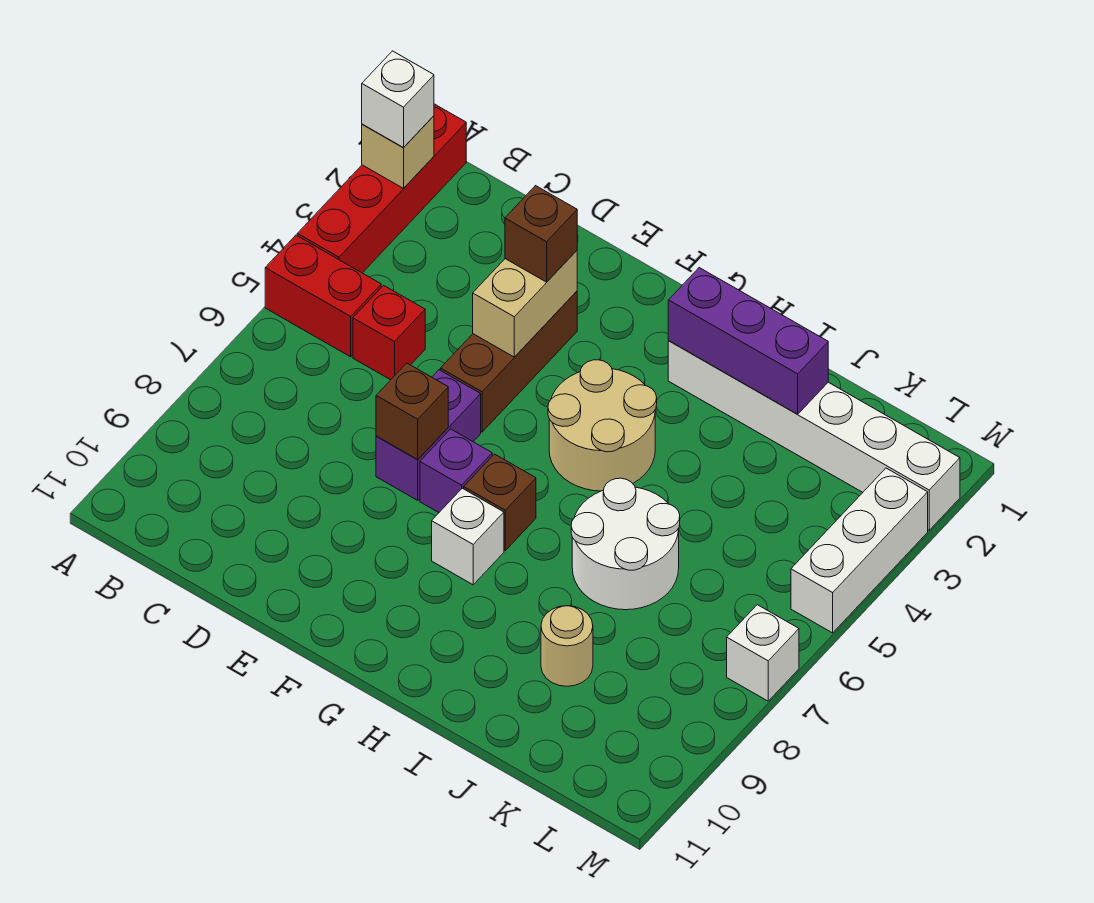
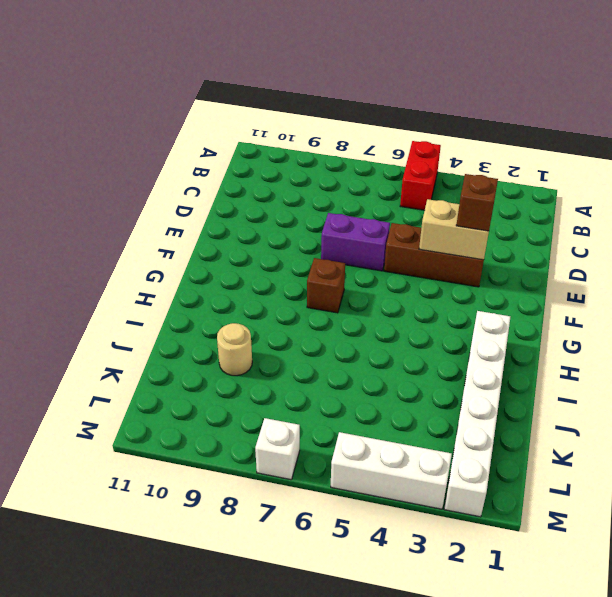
none -> red brick A1:A4 level 1
none -> red brick C5 level 1
none -> purple brick F7 level 1

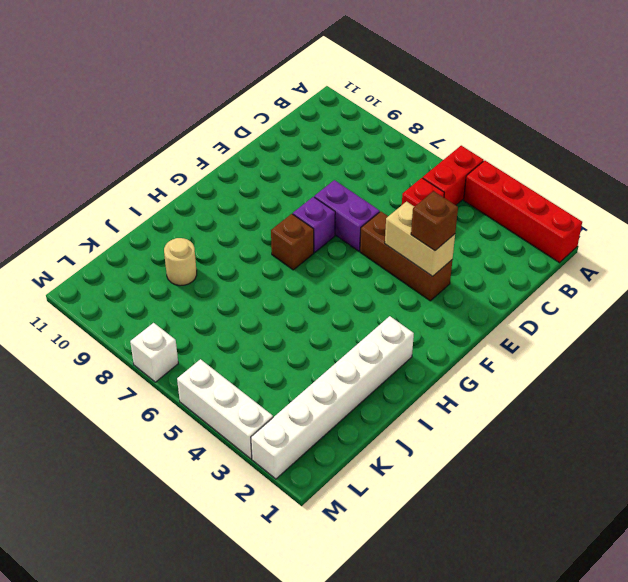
none -> tan round brick G4:H5 level 1
none -> white brick G8 level 1
none -> white round brick I6:J7 level 1

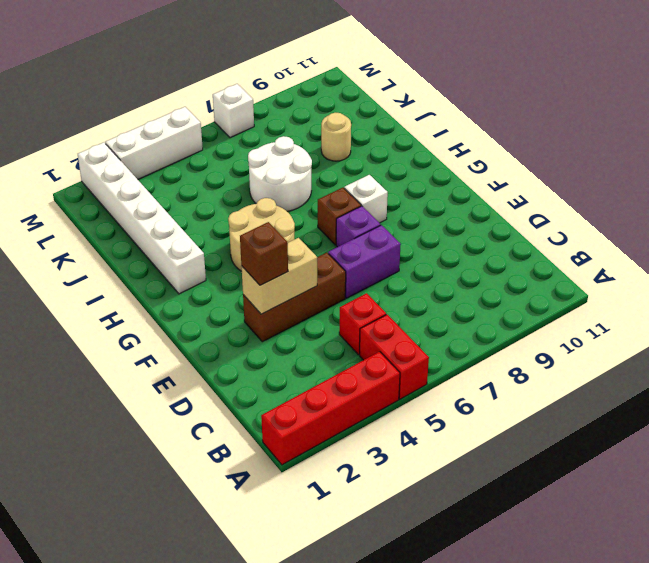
none -> tan brick A2 level 2
none -> brown brick E7 level 2
none -> purple brick H2:J2 level 2

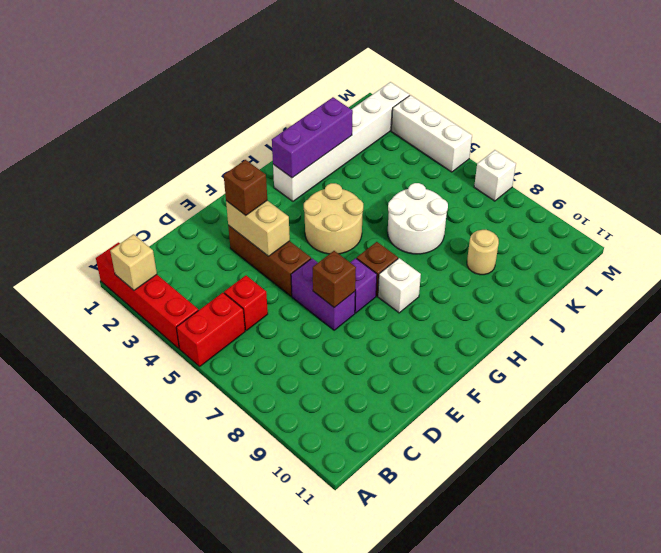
none -> white brick A2 level 3

